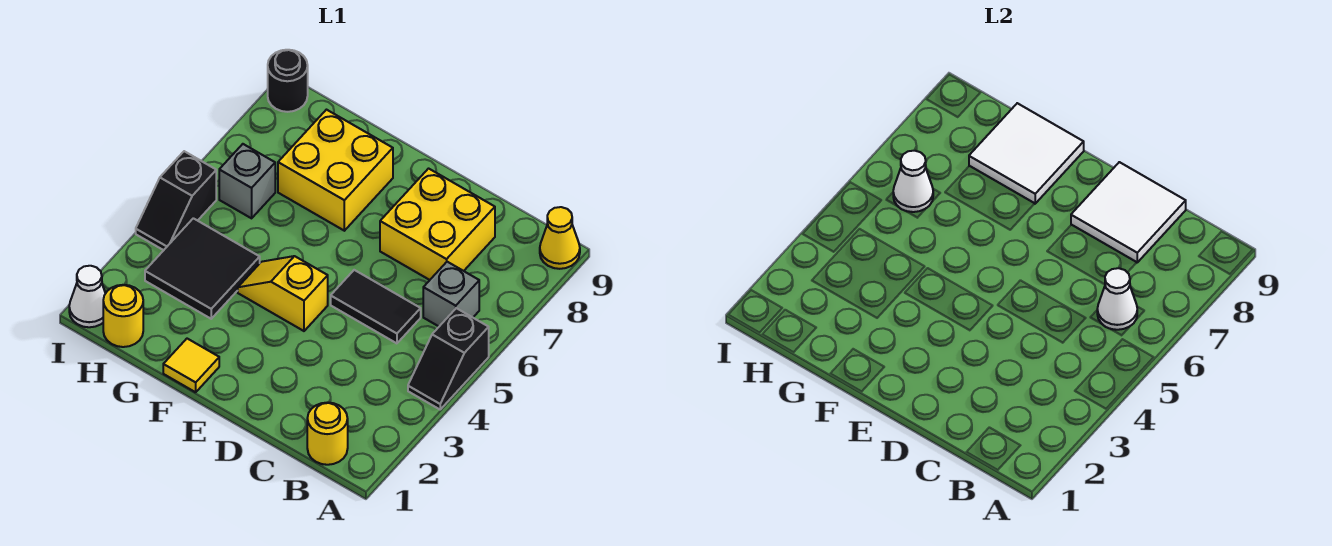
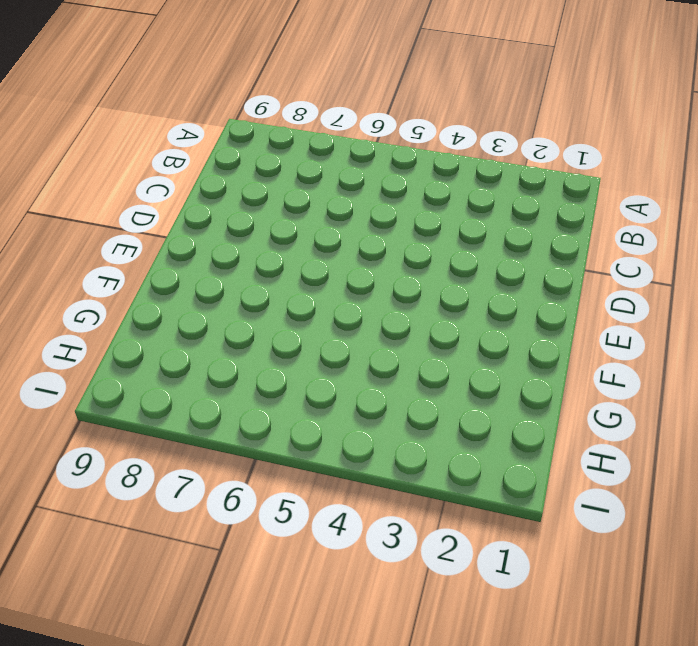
none -> black slope A4:A5 level 1 top 5
none -> yellow cone A9 level 1
none -> yellow round brick B1 level 1

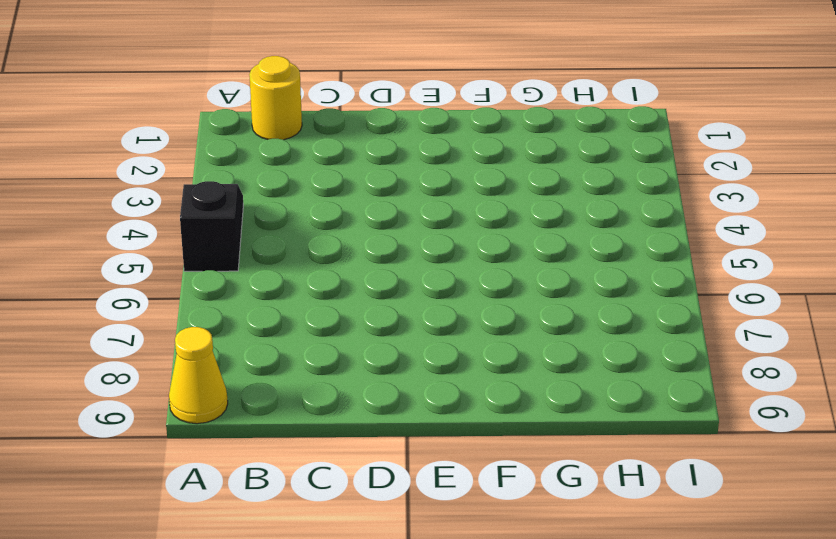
none -> grey brick B6 level 1
none -> black tile C5:D5 level 1
none -> yellow brick C7:D8 level 1

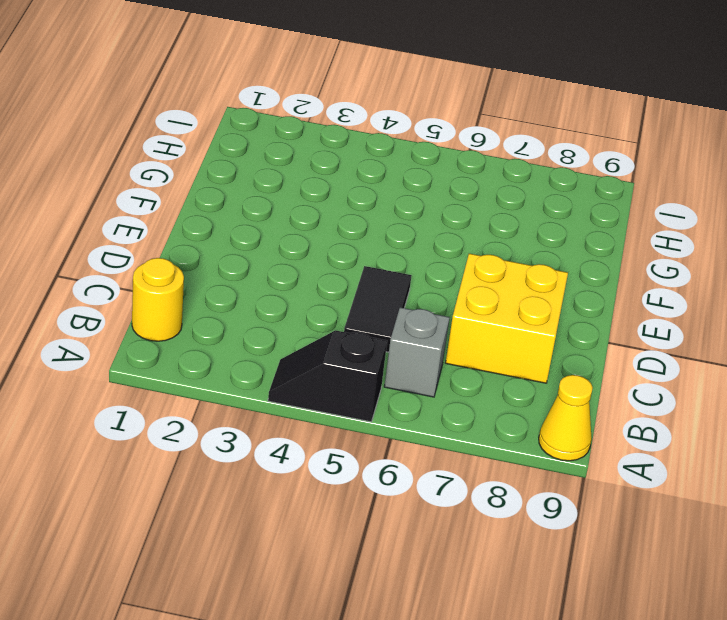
none -> yellow slope E4:F4 level 1 top E
none -> yellow tile F1 level 1
none -> yellow brick F7:G8 level 1

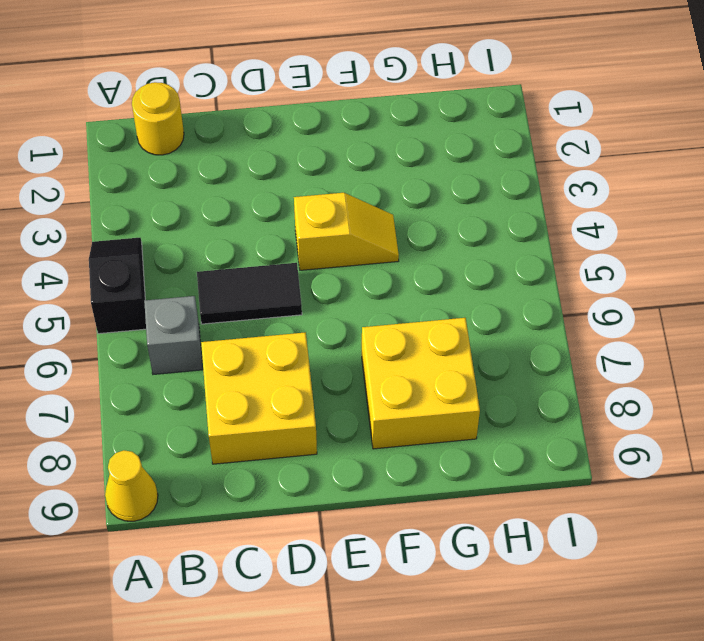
none -> yellow tile F1 level 1
none -> black tile G3:H4 level 1
none -> yellow round brick H1 level 1

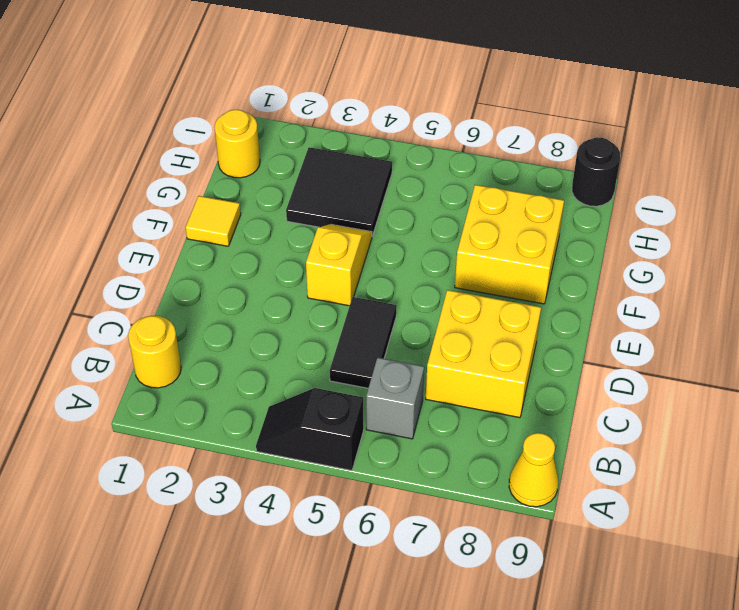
none -> grey brick H6 level 1
none -> white cone I1 level 1
none -> black slope I4:I5 level 1 top 5

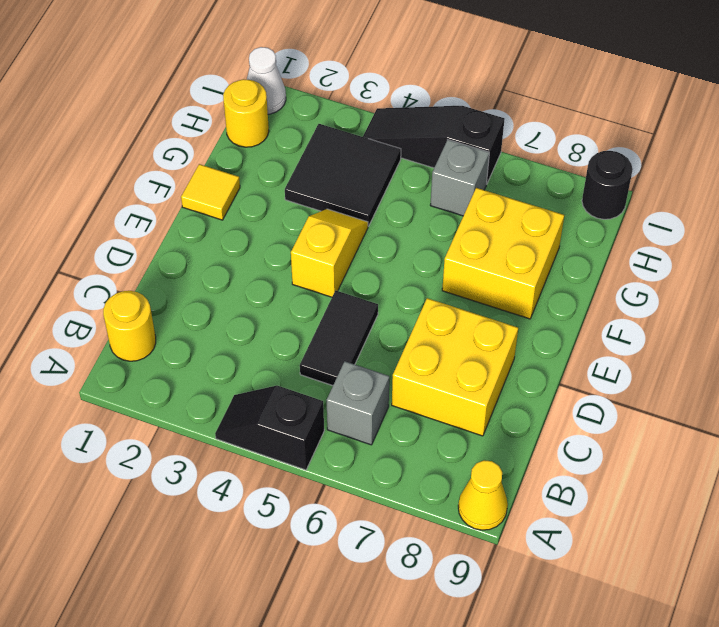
black slope I4:I6 level 1 top 6 -> black slope I4:I5 level 1 top 5
none -> white cone B6 level 2
none -> white tile C8:D9 level 2
none -> white tile F8:G9 level 2

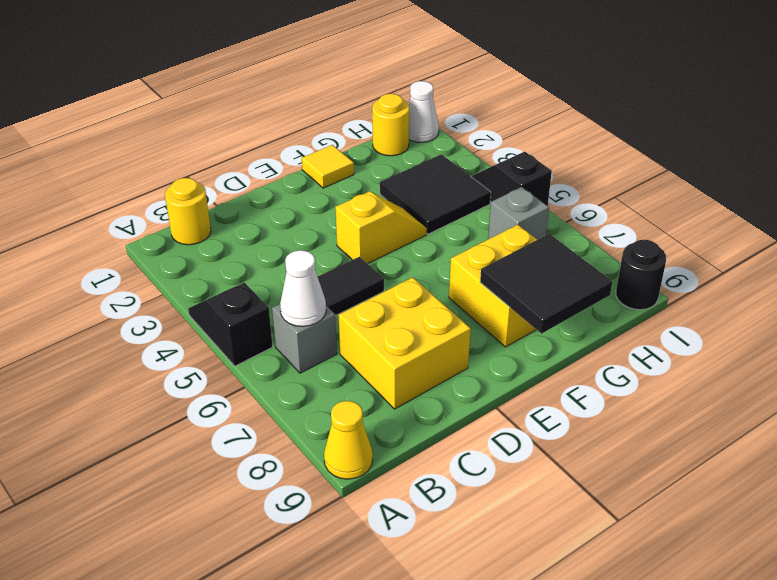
black tile F8:G9 level 2 -> white tile F8:G9 level 2
none -> white tile C8:D9 level 2
none -> white cone H6 level 2

